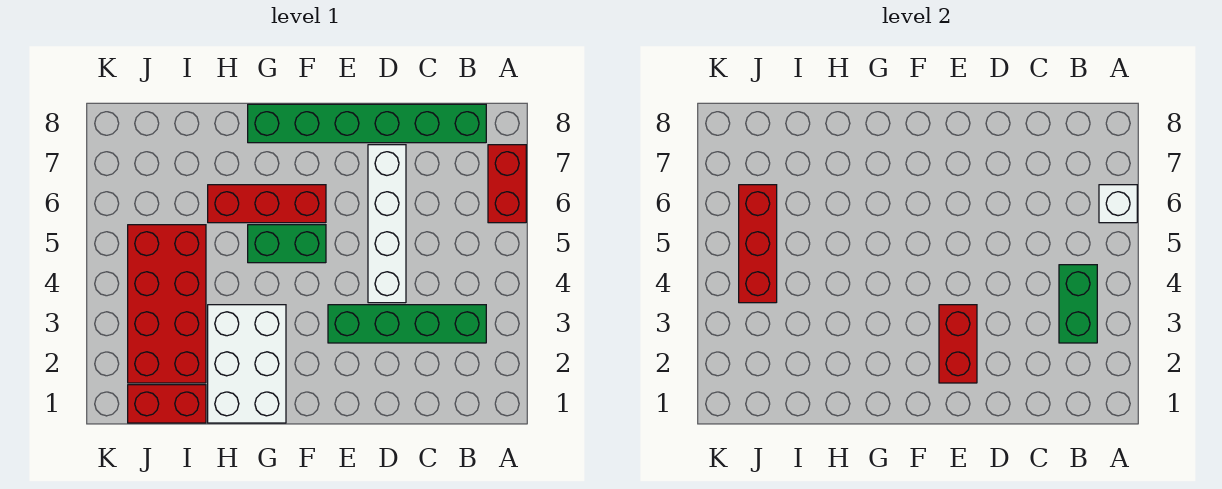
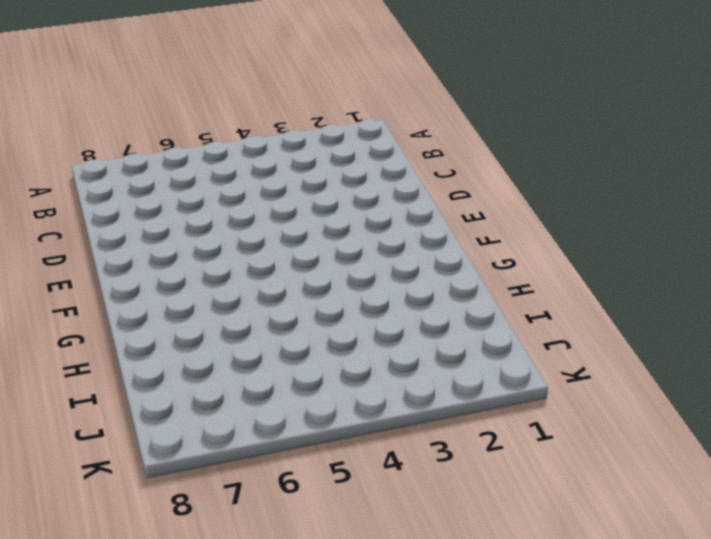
none -> red brick A6:A7 level 1
none -> green brick B3:E3 level 1
none -> green brick B8:G8 level 1

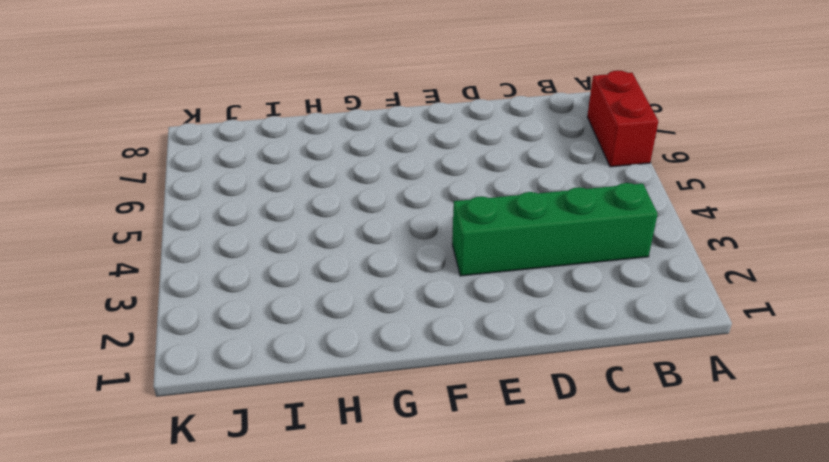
none -> green brick B8:G8 level 1
none -> white brick D4:D7 level 1
none -> green brick F5:G5 level 1

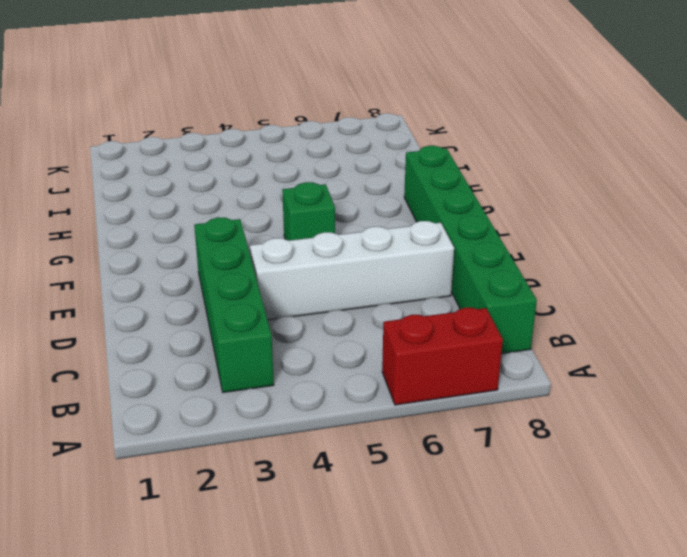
green brick F5 level 1 -> green brick F5:G5 level 1
none -> red brick F6:H6 level 1
none -> white brick G1:H3 level 1
none -> red brick I1:J1 level 1

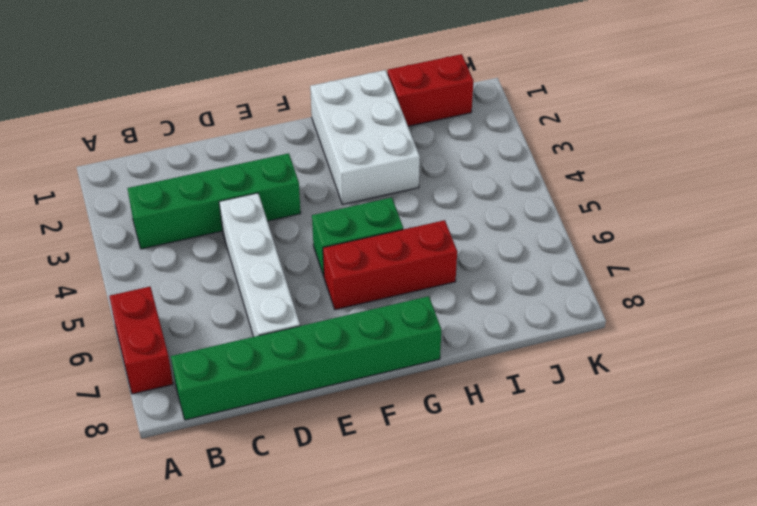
none -> red brick I2:J5 level 1
none -> white brick A6 level 2
none -> green brick B3:B4 level 2

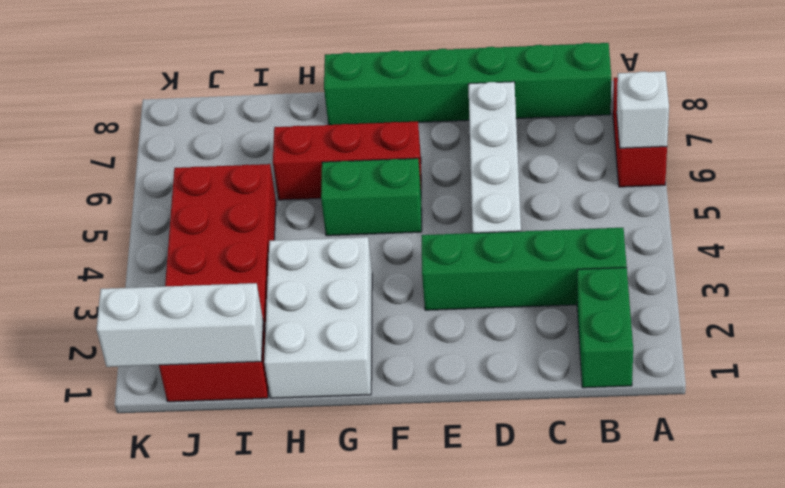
green brick B1:B2 level 1 -> green brick B3:B4 level 2
white brick I1:K1 level 2 -> none
none -> red brick E2:E3 level 2
none -> red brick J4:J6 level 2

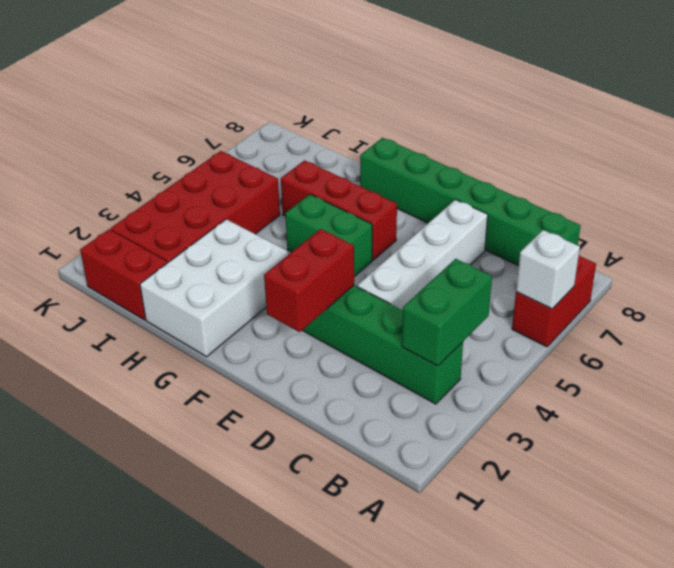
none -> red brick J4:J6 level 2

